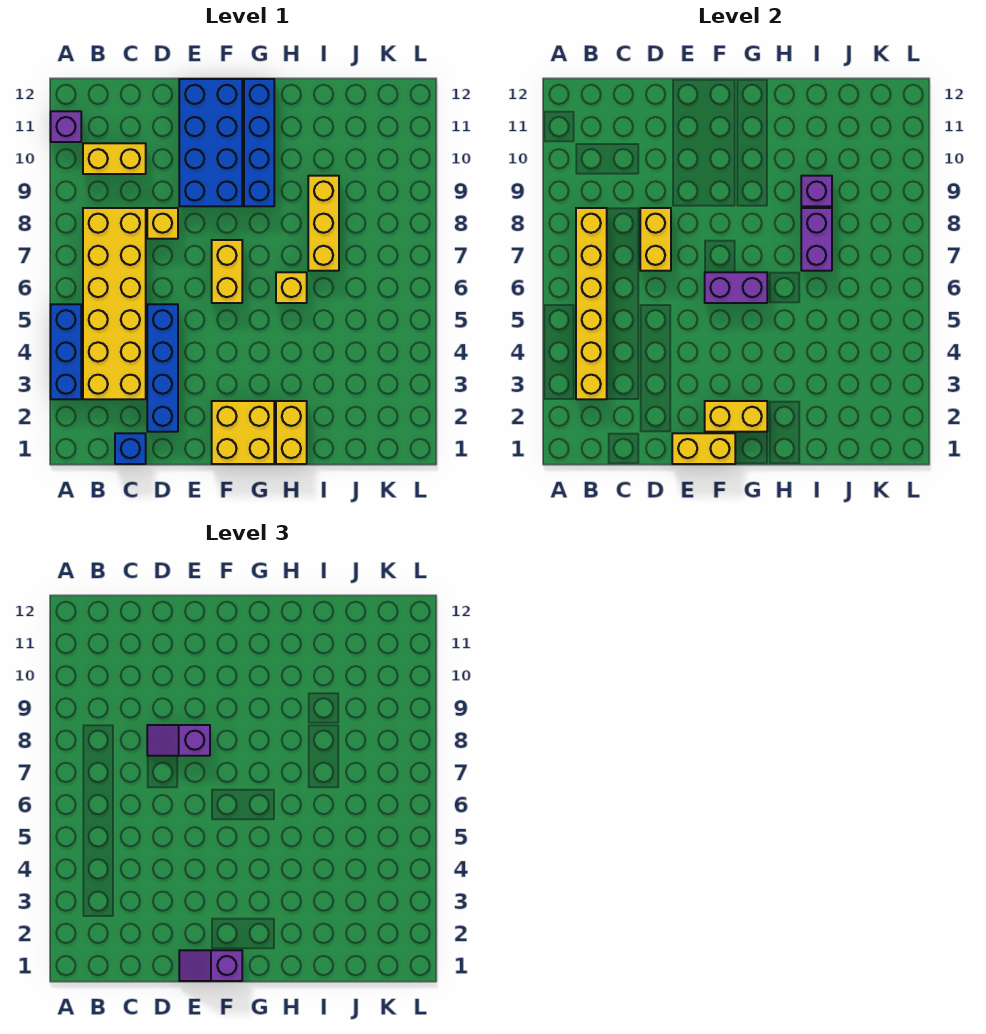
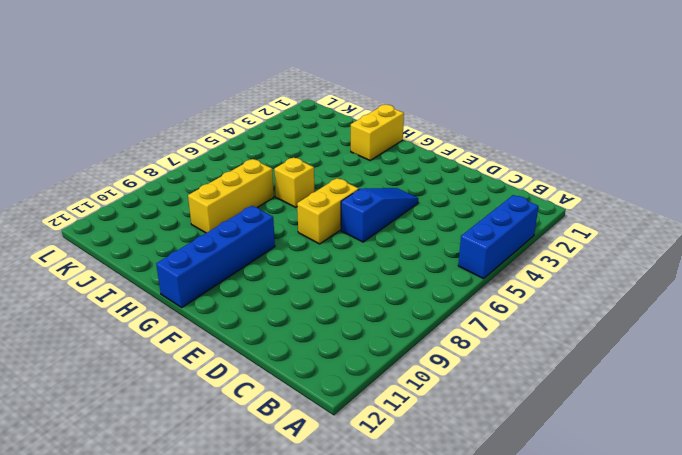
blue slope E4:E6 level 1 top 6 -> none
none -> purple brick A11 level 1
none -> yellow brick B3:C8 level 1
none -> yellow brick B10:C10 level 1

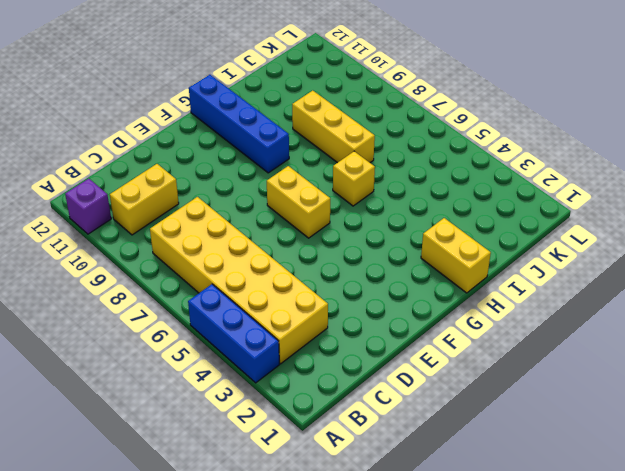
none -> blue brick C1 level 1
none -> blue brick D2:D5 level 1
none -> yellow brick D8 level 1

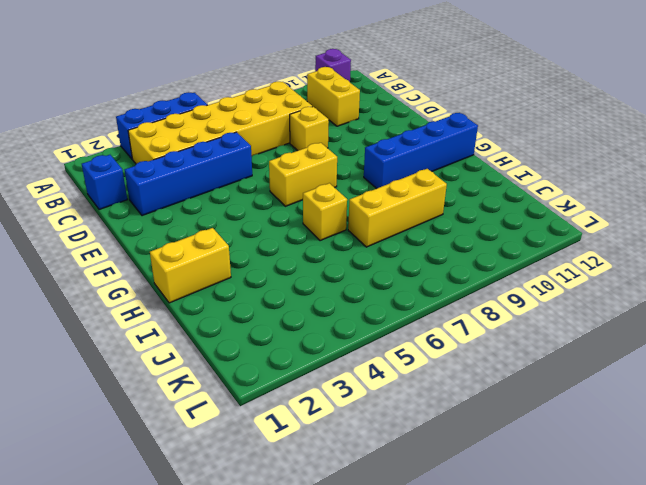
none -> blue brick E9:F12 level 1
none -> yellow brick F1:G2 level 1
none -> yellow brick B3:B8 level 2

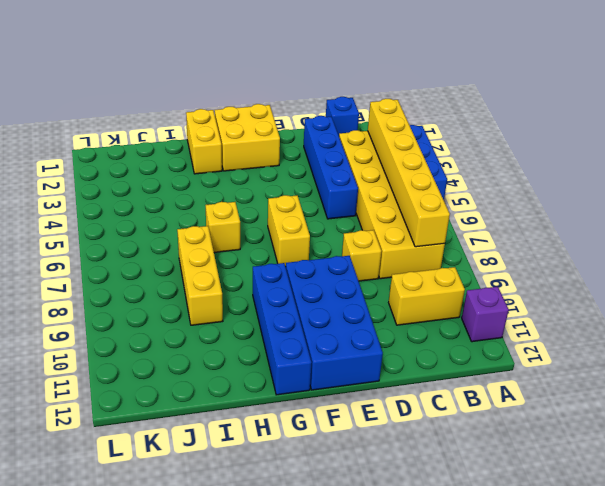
none -> yellow brick D7:D8 level 2
none -> yellow brick E1:F1 level 2
none -> yellow brick F2:G2 level 2

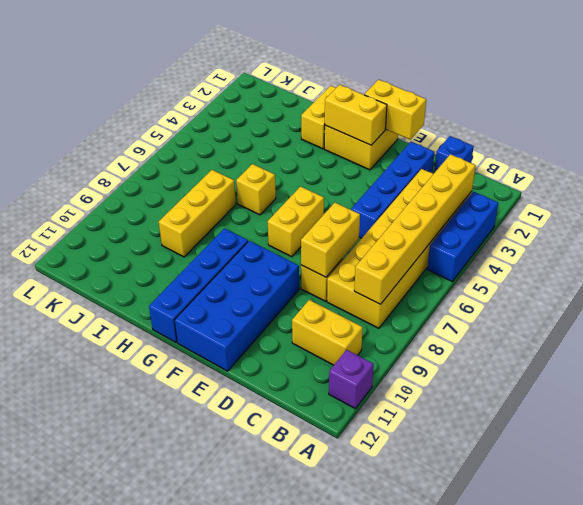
none -> purple brick F6:G6 level 2
none -> purple brick I7:I8 level 2
none -> purple brick I9 level 2

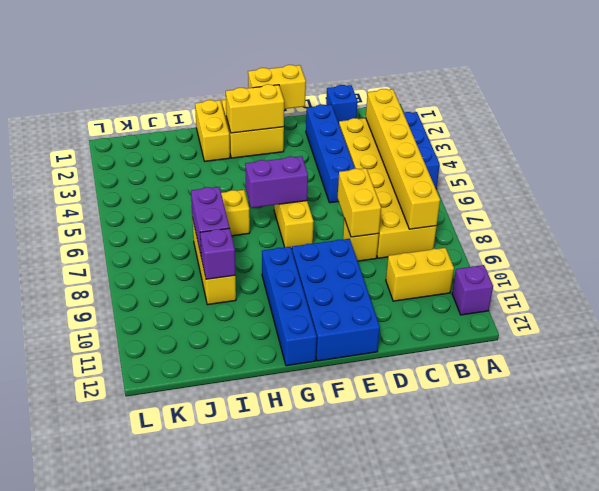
none -> purple slope D8:E8 level 3 top E
none -> purple slope E1:F1 level 3 top F

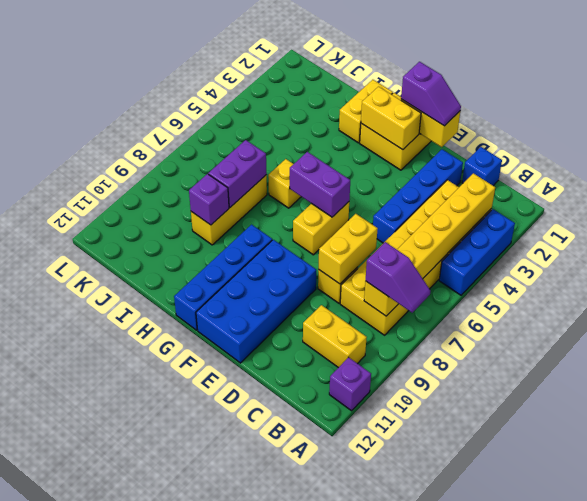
purple slope A8:B8 level 3 top B -> purple slope D8:E8 level 3 top E

